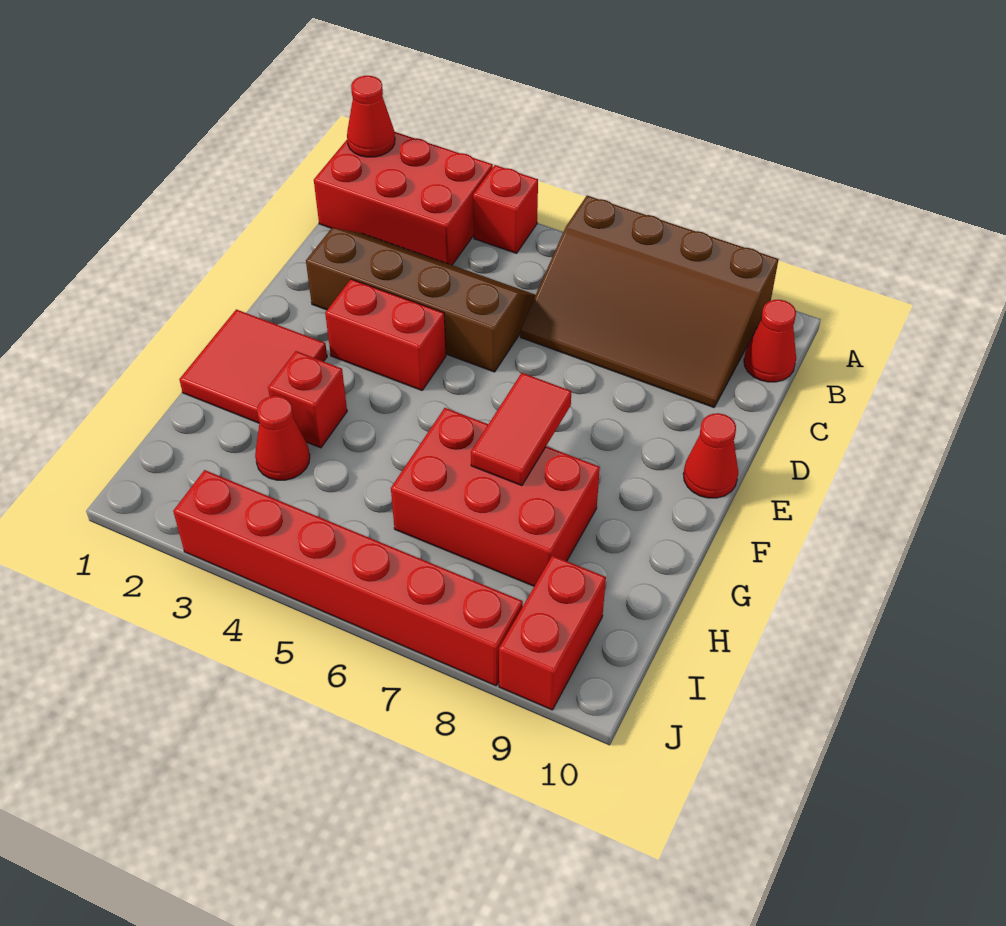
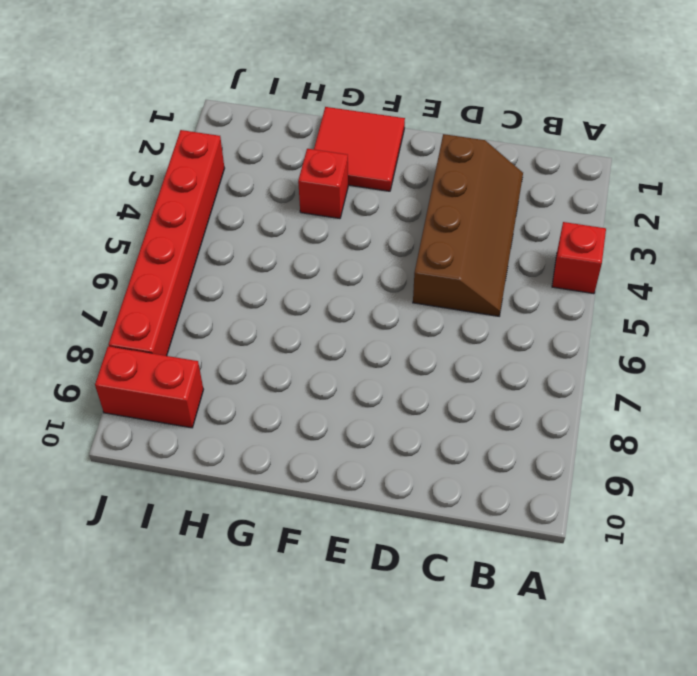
none -> red brick A1:B3 level 1
none -> brown slope A6:C9 level 1 top A
none -> red cone B10 level 1

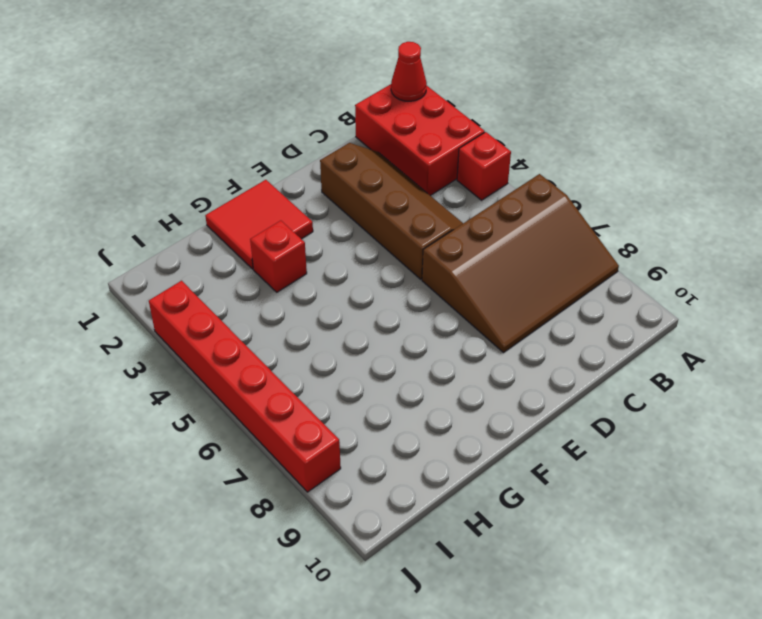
brown slope A6:D8 level 1 top 6 -> brown slope A6:C9 level 1 top A
none -> red cone B10 level 1
none -> red brick E3:E4 level 1
none -> red cone E10 level 1

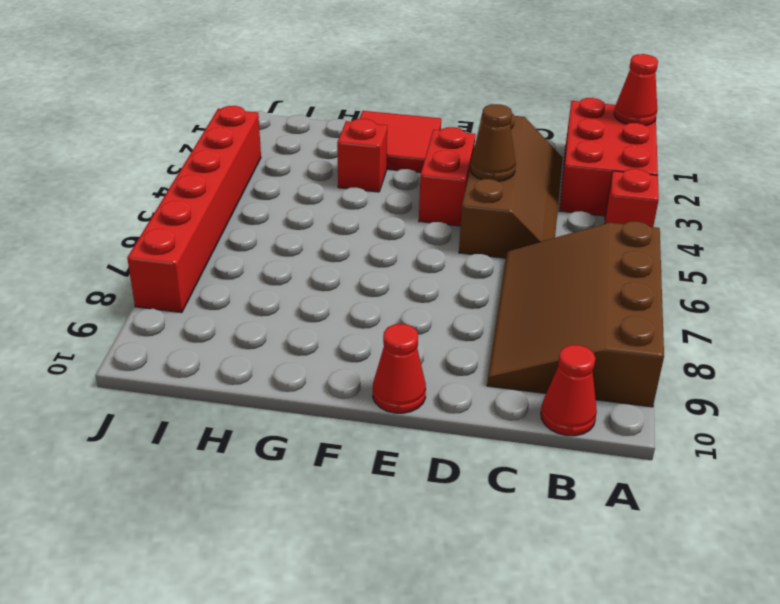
brown cone D4 level 2 -> none
none -> red brick G6:H8 level 1
none -> red cone H3 level 1
none -> red brick I9:J9 level 1

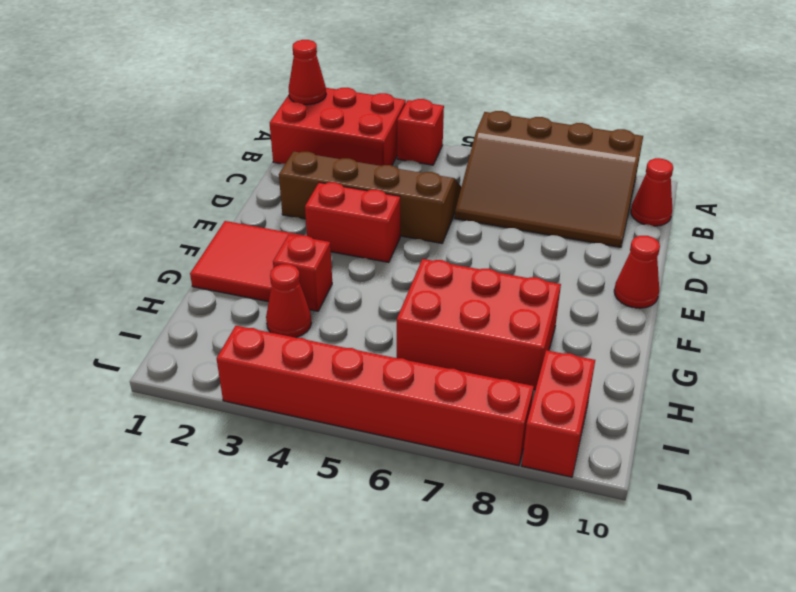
none -> red tile F7:G7 level 2

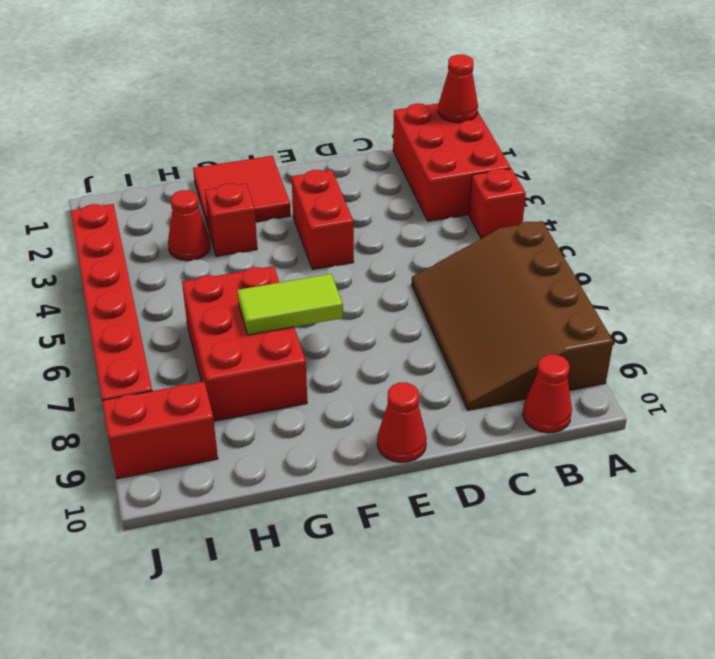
lime tile F7:G7 level 2 -> red tile F7:G7 level 2
none -> brown slope C2:D5 level 1 top D

